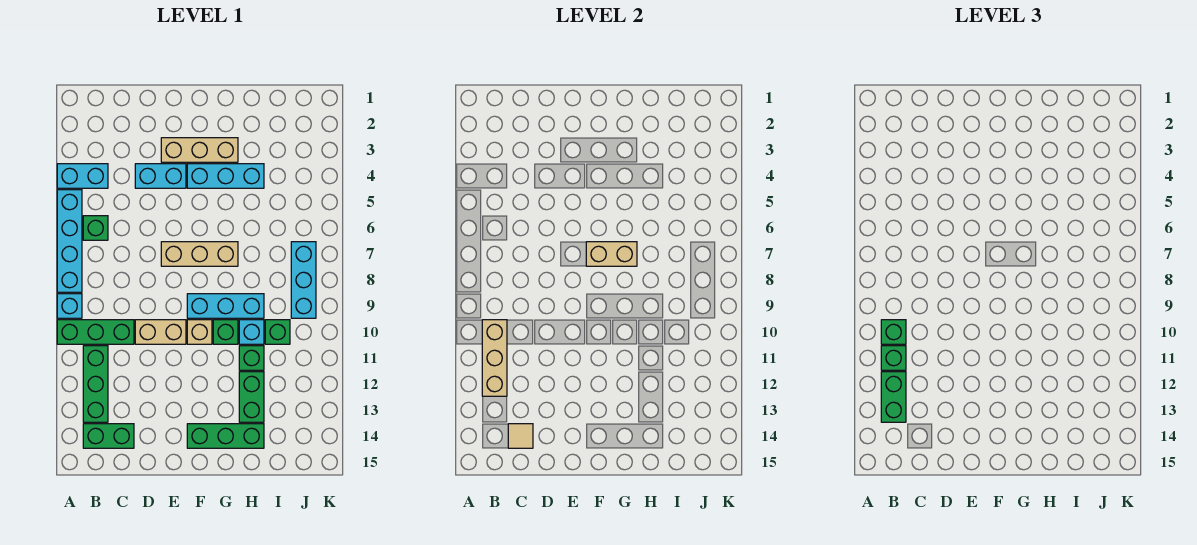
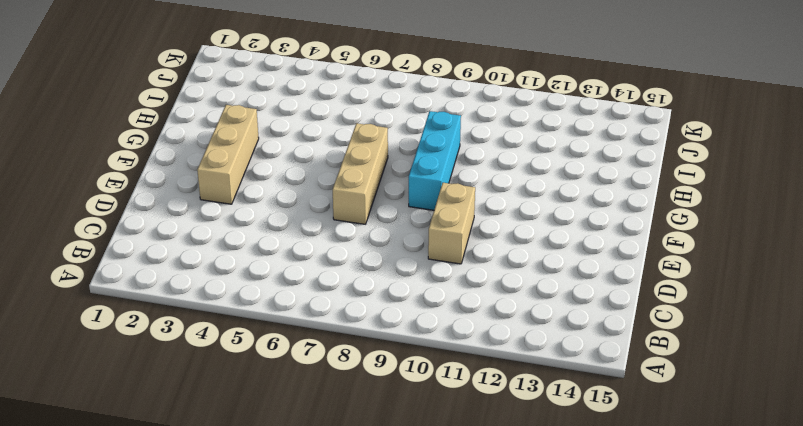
none -> cyan brick A4:B4 level 1
none -> cyan brick A5:A8 level 1
none -> cyan brick A9 level 1

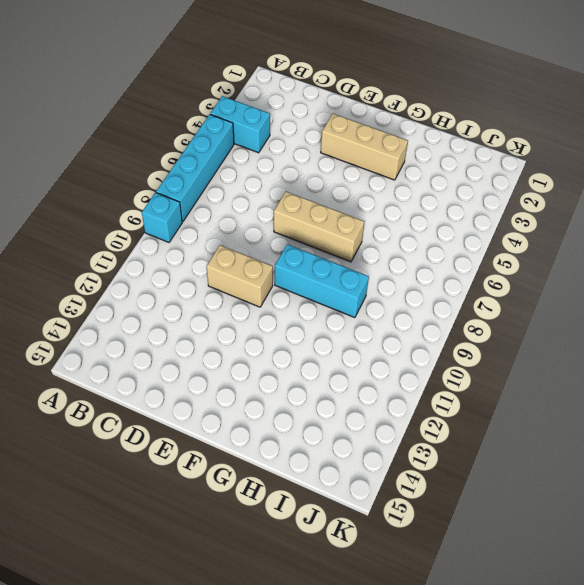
none -> green brick A10:C10 level 1
none -> green brick B6 level 1
none -> green brick B11:B13 level 1

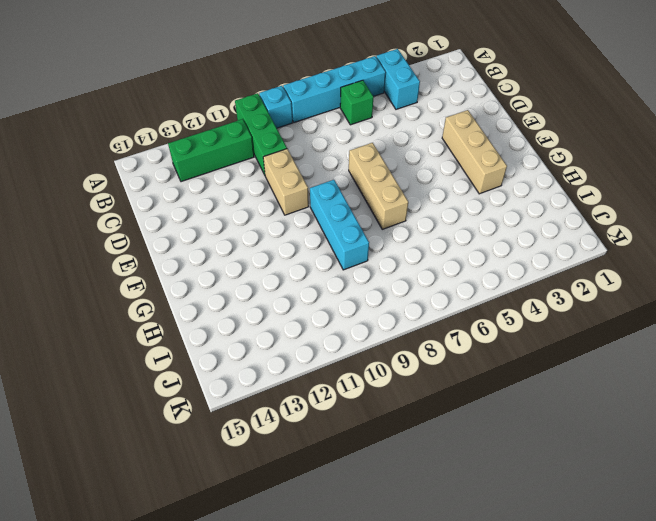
none -> green brick B14:C14 level 1
none -> cyan brick D4:E4 level 1
none -> cyan brick F4:H4 level 1

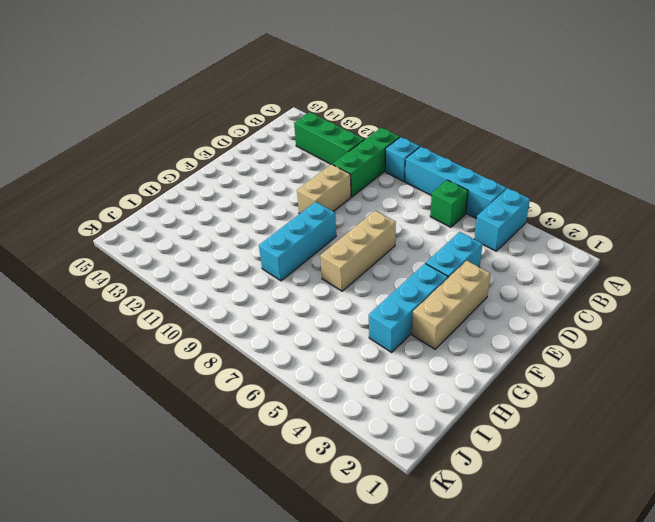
none -> green brick B14:C14 level 1
none -> tan brick F10 level 1
none -> green brick F14:H14 level 1

